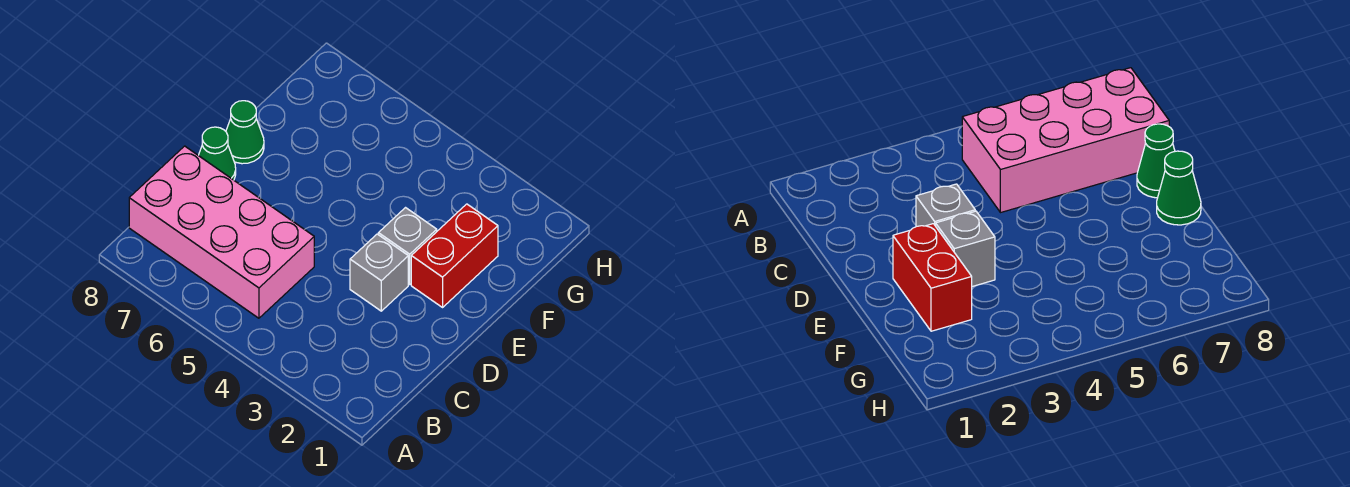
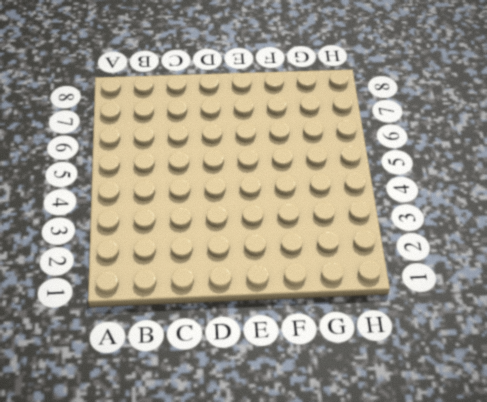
none -> pink brick B5:C8 level 1
none -> grey brick D3 level 1

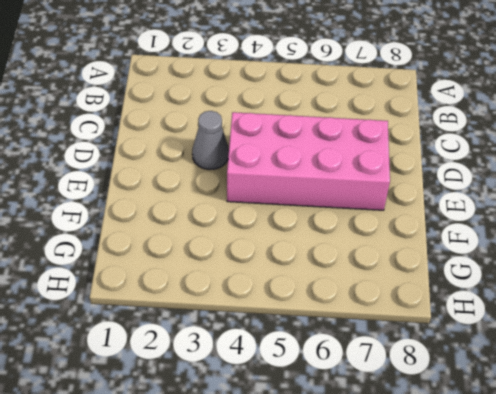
grey cone D3 level 1 -> grey brick D3 level 1
pink brick D4:E7 level 1 -> pink brick B5:C8 level 1
none -> green cone D8 level 1
none -> red brick E2:F2 level 1

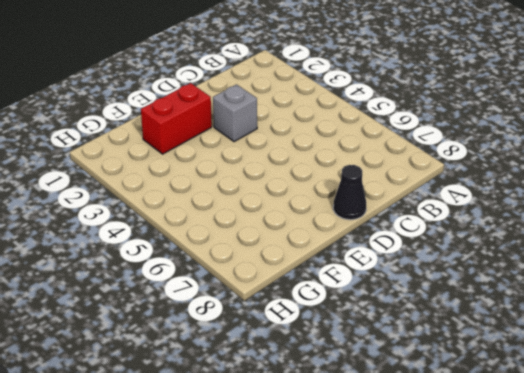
black cone D8 level 1 -> green cone D8 level 1
none -> pink brick B5:C8 level 1
none -> grey brick E3 level 1

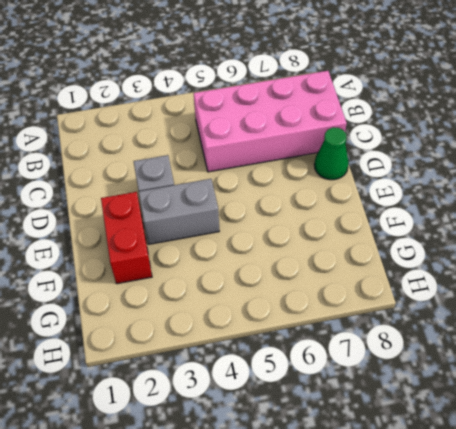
grey brick E3:E4 level 1 -> grey brick E3 level 1
none -> green cone E8 level 1

